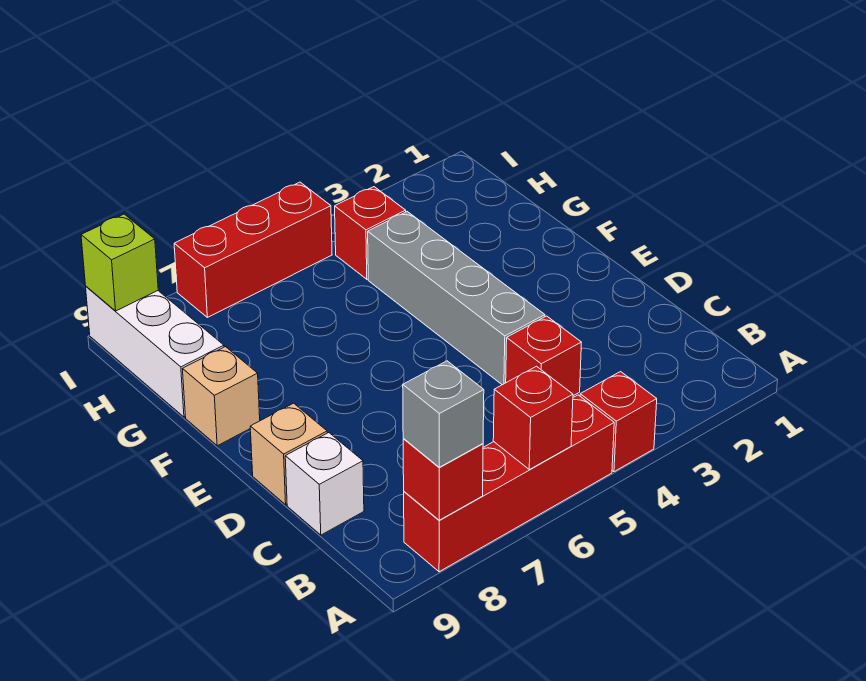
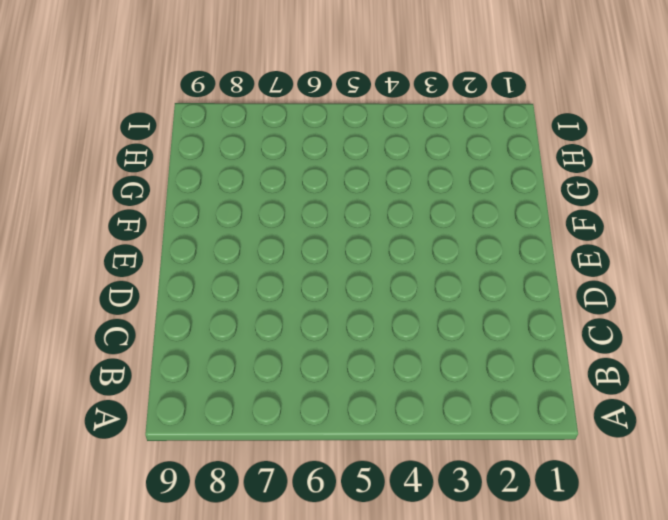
none -> red brick A4 level 1
none -> red brick A5:A8 level 1
none -> red brick C4 level 1

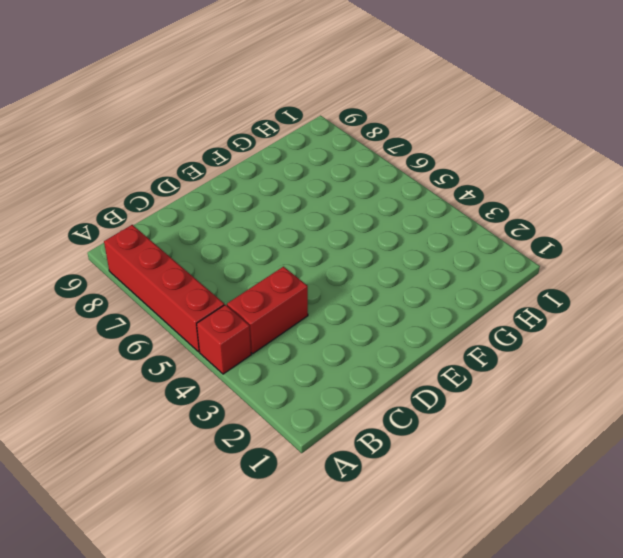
red brick B4:C4 level 1 -> red brick C4 level 1
none -> white brick C9 level 1
none -> grey brick D4:G4 level 1
none -> tan brick D9 level 1

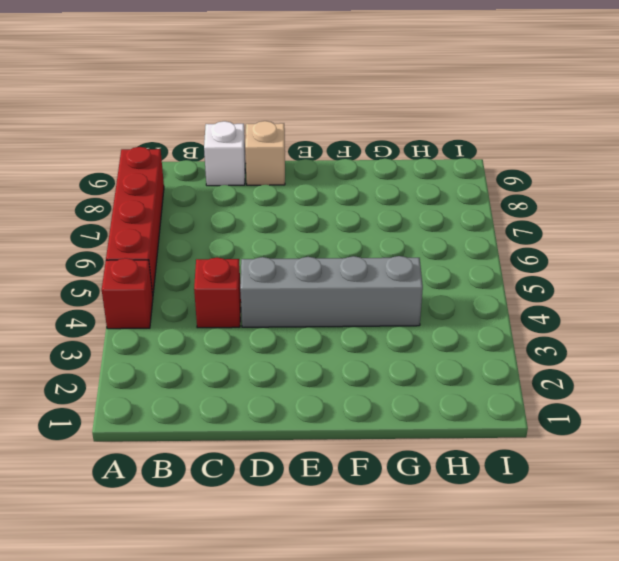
none -> tan brick F9 level 1
none -> white brick G9:I9 level 1
none -> red brick H4 level 1

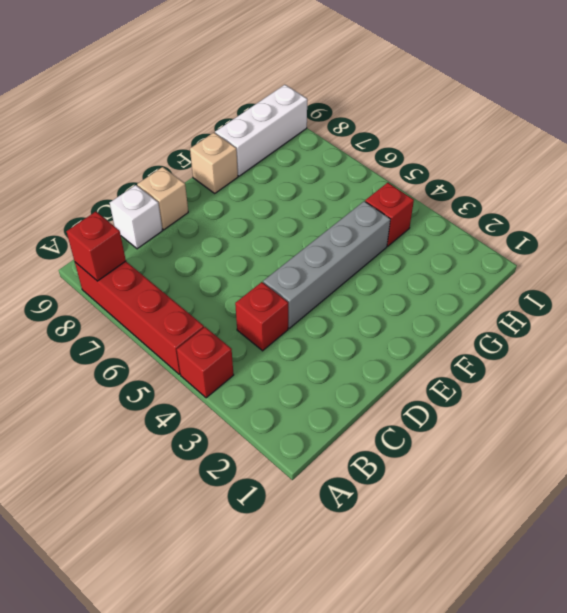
none -> red brick I5:I7 level 1
none -> red brick A6 level 2
none -> lime brick I9 level 2

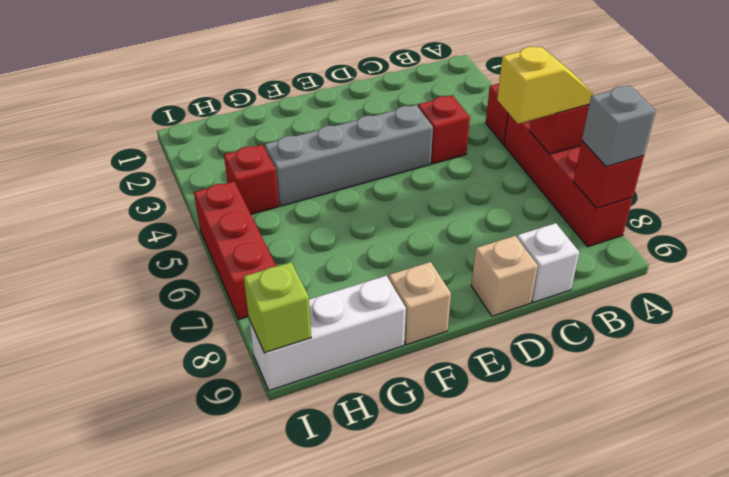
yellow slope A6:B6 level 3 top B -> none

